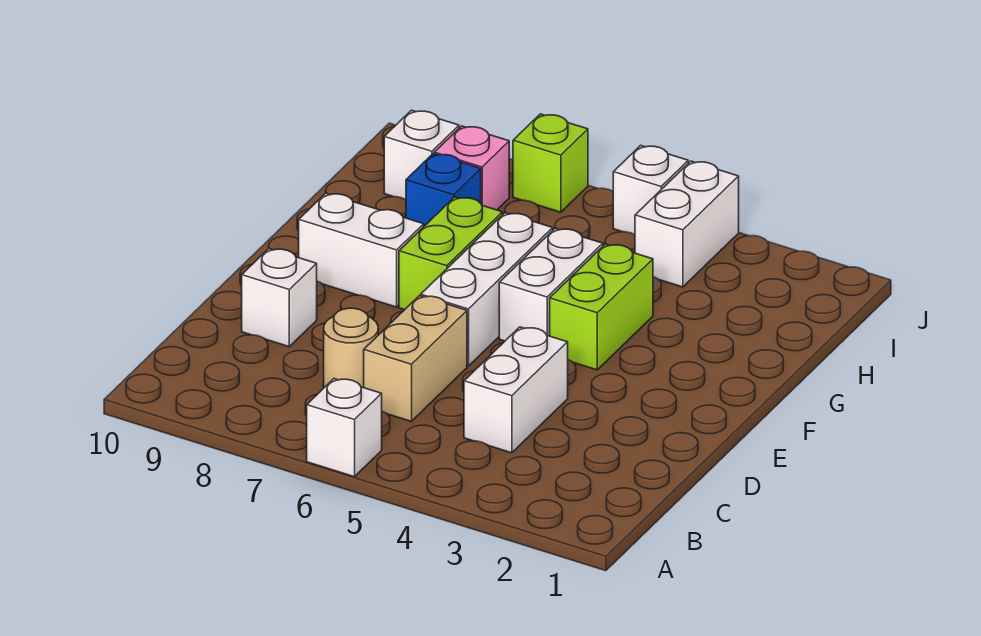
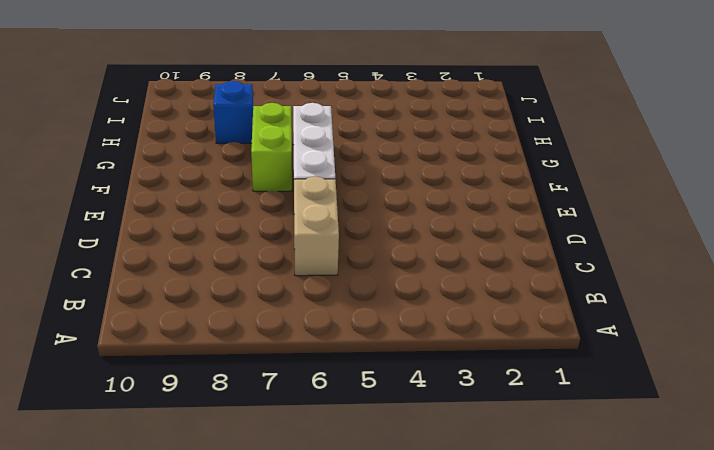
none -> white brick A6 level 1
none -> white brick C4:D4 level 1
none -> tan round brick C7 level 1

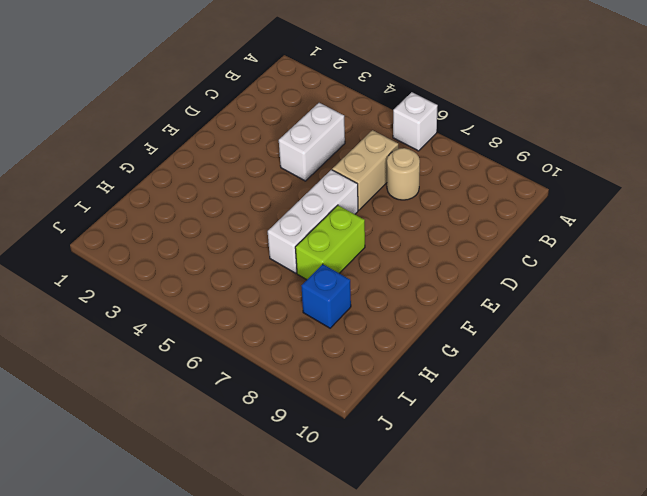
none -> white brick D9 level 1
none -> lime brick F4:G4 level 1
none -> white brick F5:G5 level 1

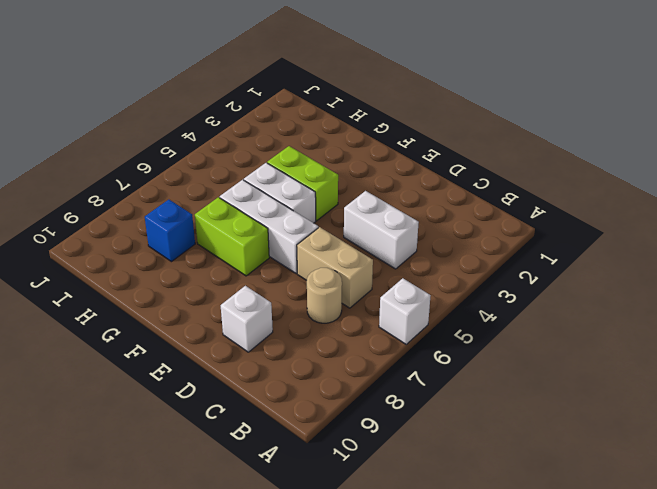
none -> white brick F8:F9 level 1
none -> white brick I4:J4 level 1
none -> pink brick I8 level 1

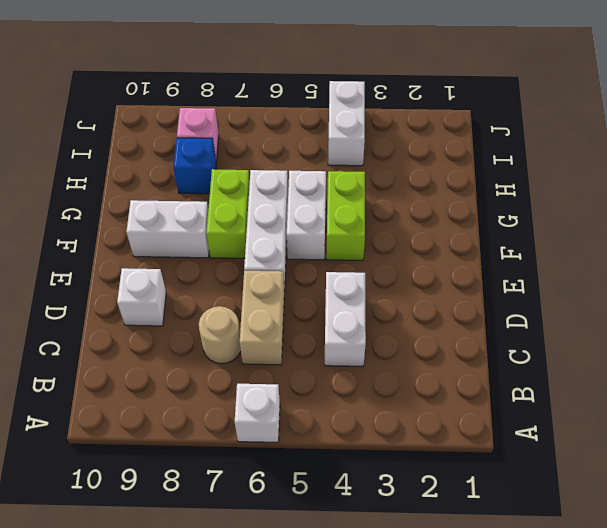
none -> white brick I9 level 1
none -> white brick J5 level 1
none -> lime brick J7 level 1

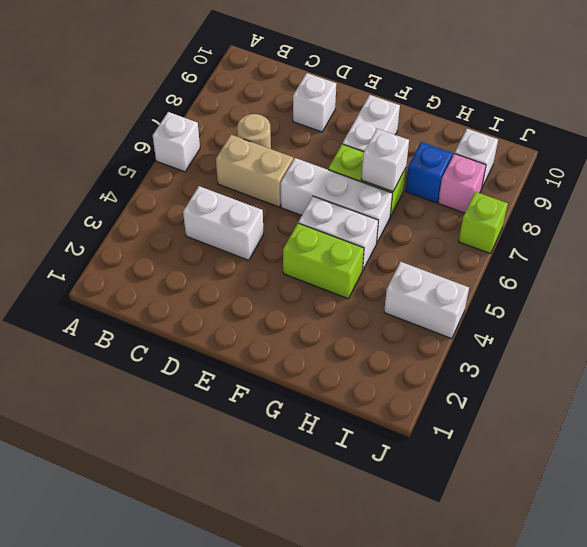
white brick G7 level 2 -> white brick J5 level 1

